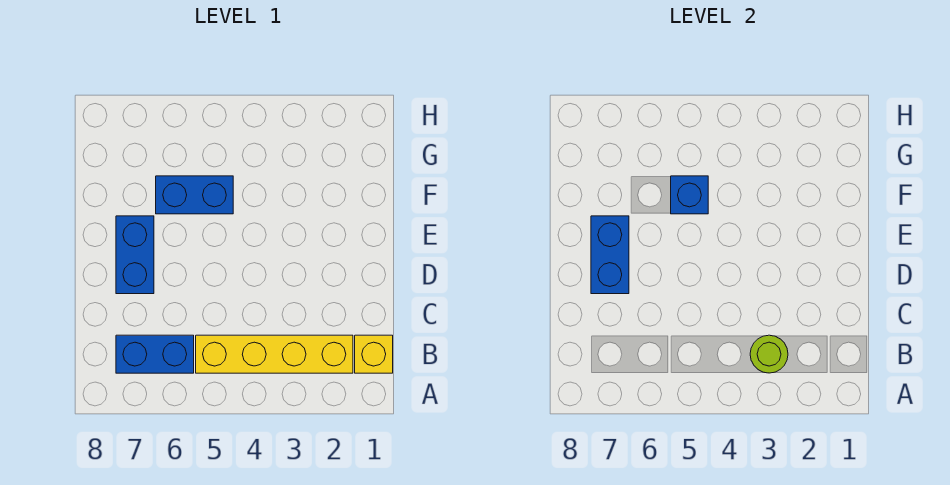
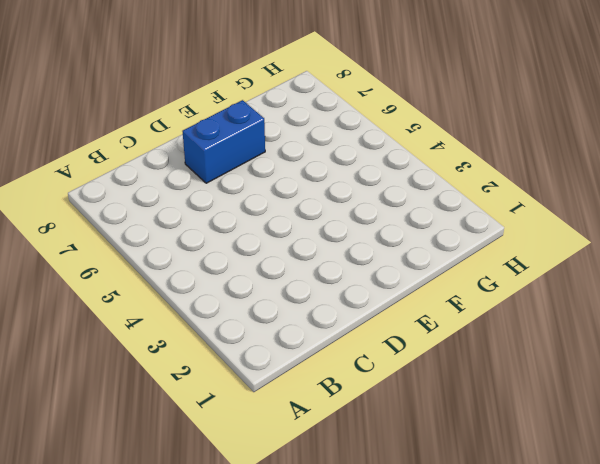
none -> yellow brick B1 level 1
none -> yellow brick B2:B5 level 1

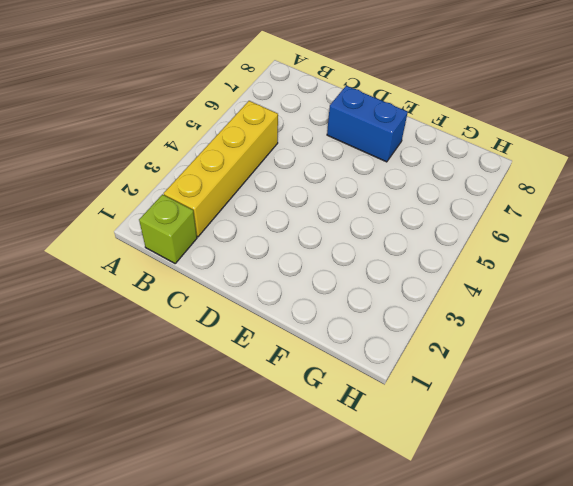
lime brick B1 level 1 -> yellow brick B1 level 1
none -> blue brick B6:B7 level 1
none -> blue brick F5:F6 level 1

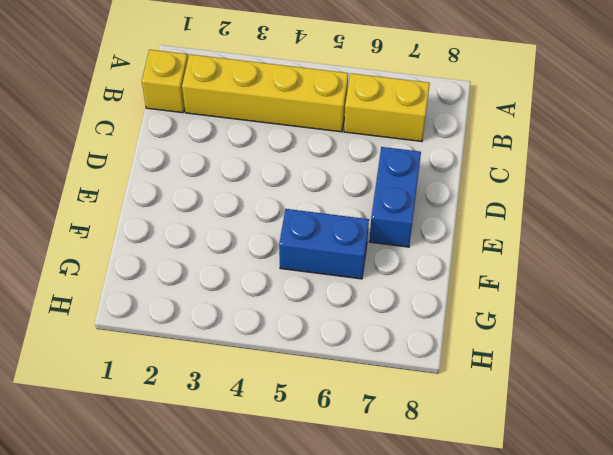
yellow brick B6:B7 level 1 -> blue brick B6:B7 level 1
none -> lime round brick B3 level 2
none -> blue brick D7:E7 level 2

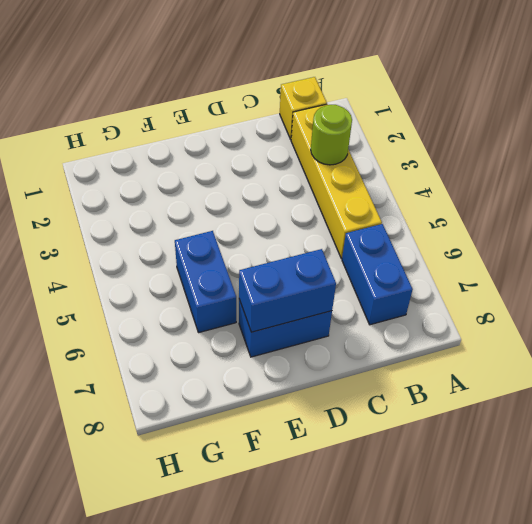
none -> blue brick F5 level 2

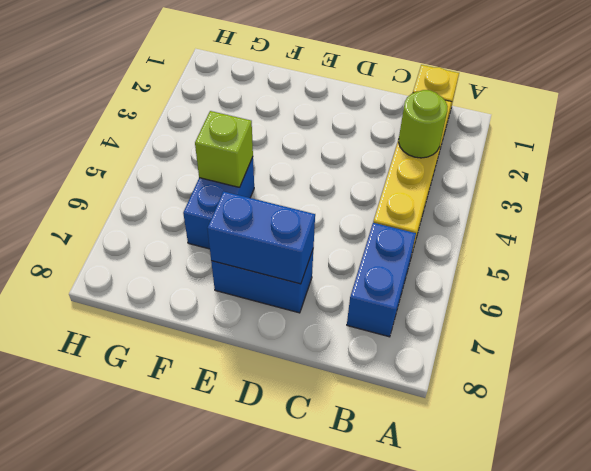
lime brick F5 level 2 -> blue brick F5 level 2

